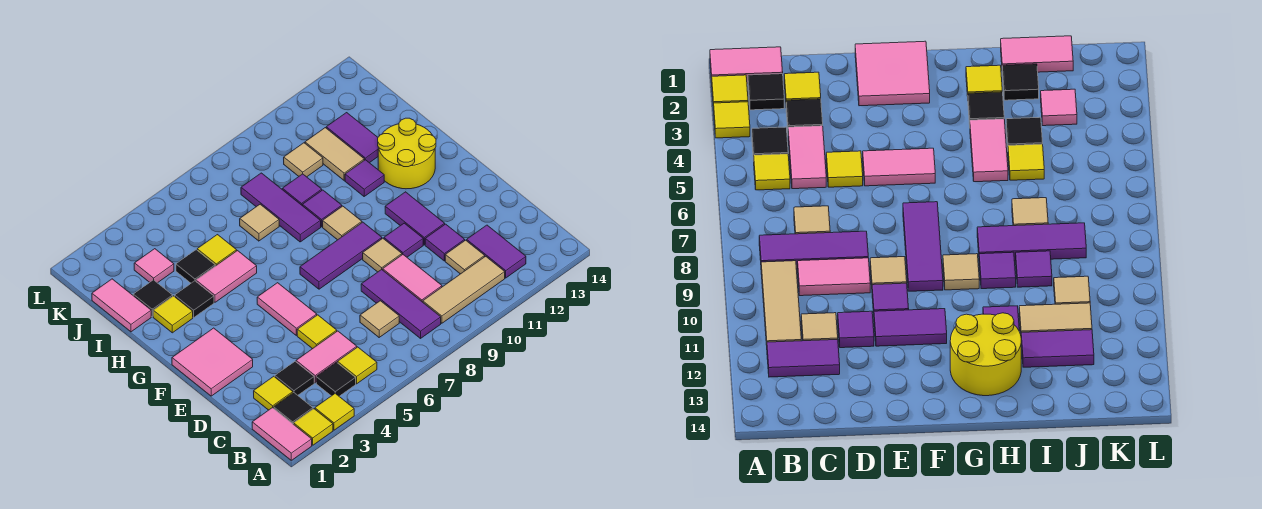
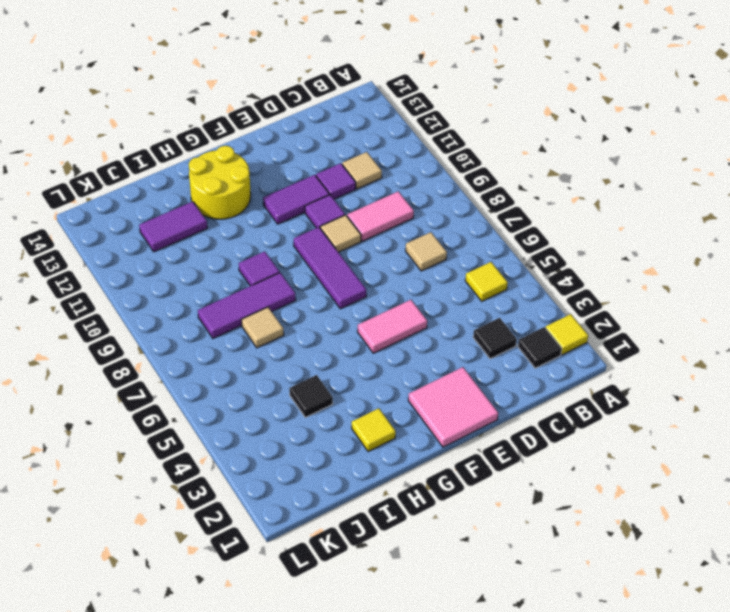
none -> pink tile A1:B1 level 1
none -> yellow tile A3 level 1
none -> black tile B4 level 1
none -> purple tile B8:D8 level 1

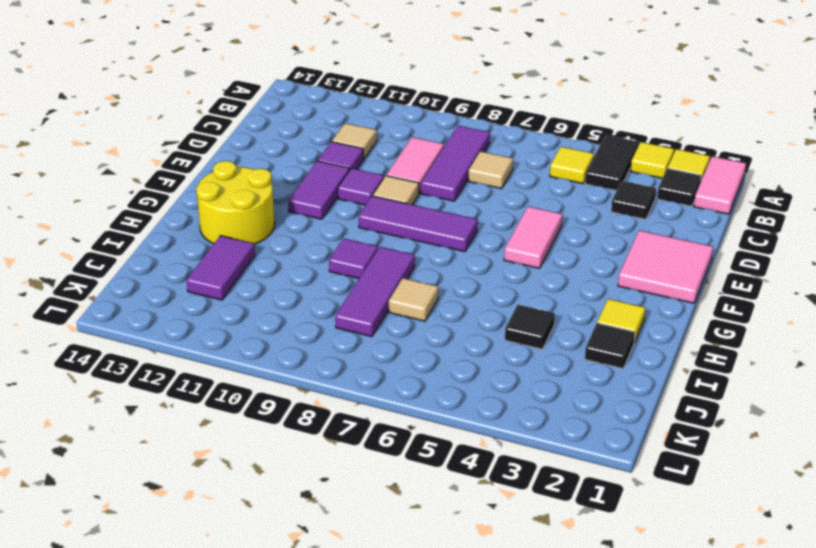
black tile A4:B4 level 1 -> black tile B4 level 1
none -> tan tile B9:B11 level 1
none -> purple tile B12:C12 level 1
none -> yellow tile C2 level 1
none -> pink tile C4:C5 level 1

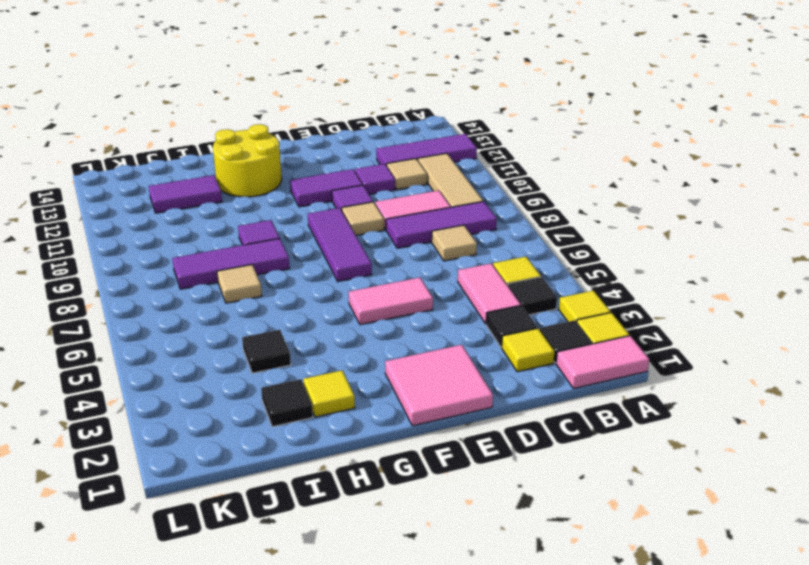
purple tile A12:C12 level 1 -> purple tile B12:C12 level 1
none -> yellow tile D5 level 1
none -> tan tile G9 level 1
none -> black tile H3 level 1
none -> pink tile H4:H5 level 1

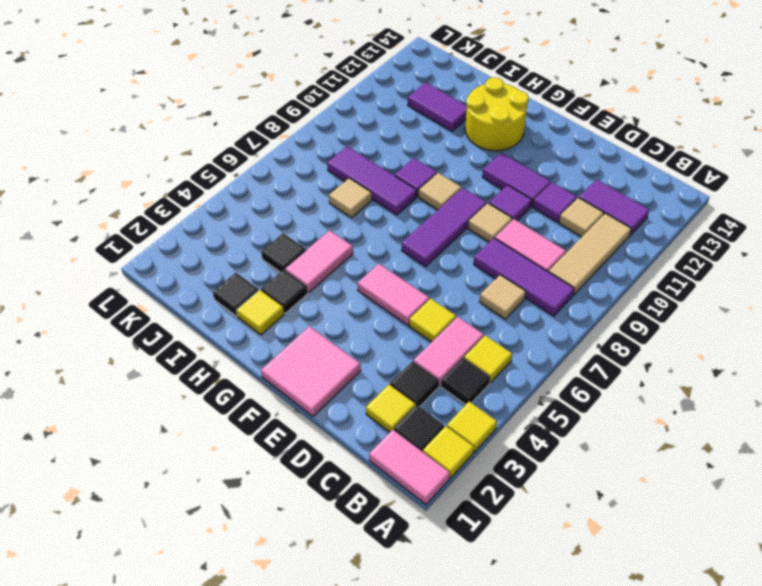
none -> purple tile H11 level 1
none -> pink tile I1:J1 level 1
none -> yellow tile I5 level 1
none -> purple tile I9 level 1

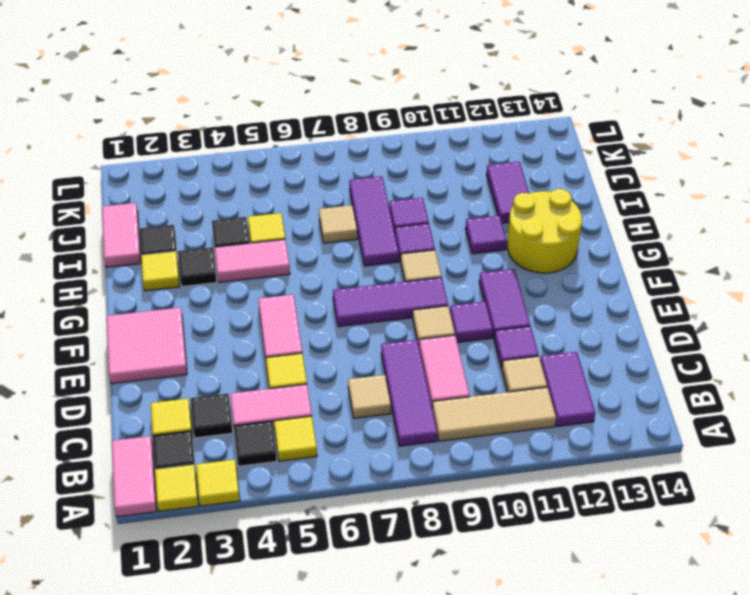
none -> tan tile I11:J11 level 1
none -> pink tile J3 level 1
none -> tan tile J10 level 1

